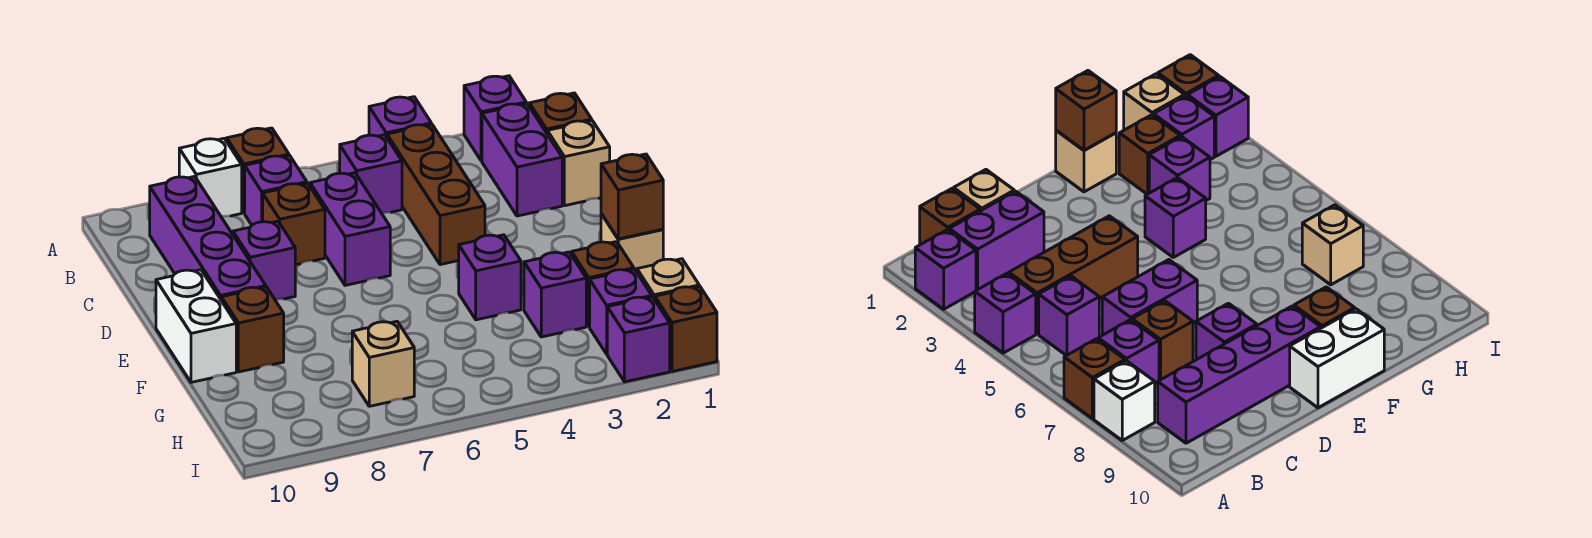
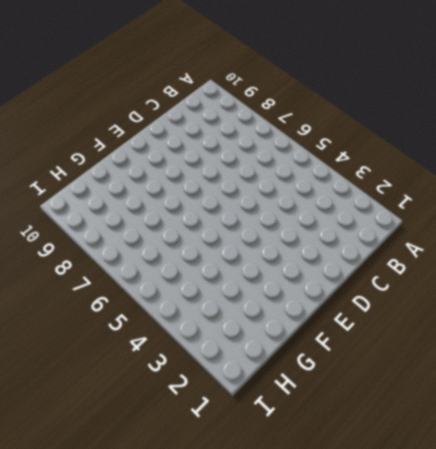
none -> purple brick A2 level 1
none -> purple brick A4 level 1
none -> brown brick A7 level 1

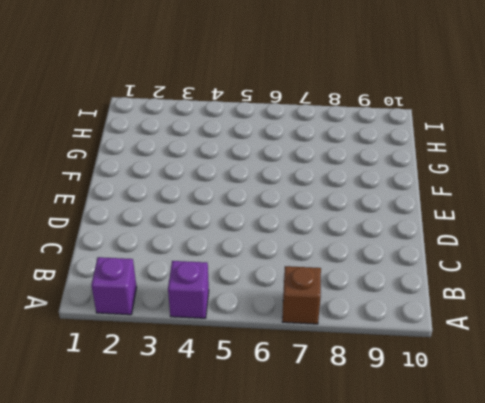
none -> white brick A8 level 1
none -> brown brick B1 level 1
none -> purple brick B2:C2 level 1

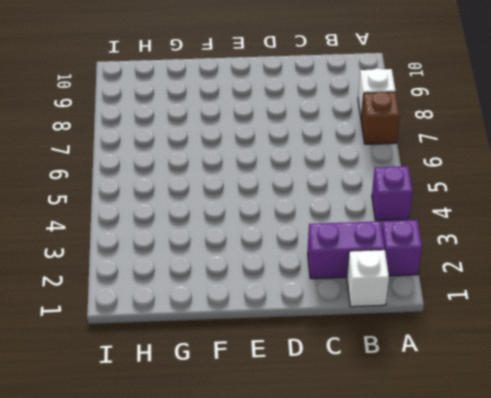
white brick B1 level 1 -> brown brick B1 level 1
none -> brown brick B4:D4 level 1
none -> purple brick B5 level 1
none -> purple brick B7 level 1

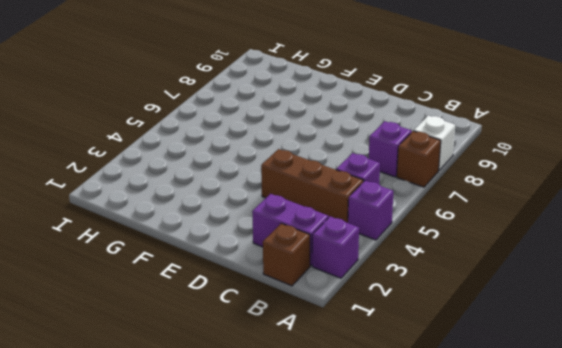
none -> purple brick B9:E9 level 1
none -> tan brick C1 level 1
none -> purple brick C6:D6 level 1

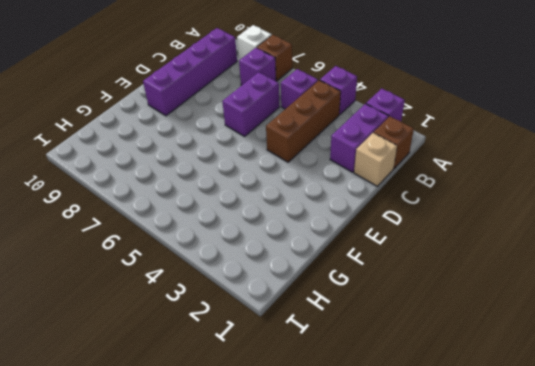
none -> brown brick C7 level 1
none -> purple brick D8 level 1
none -> white brick E10:F10 level 1

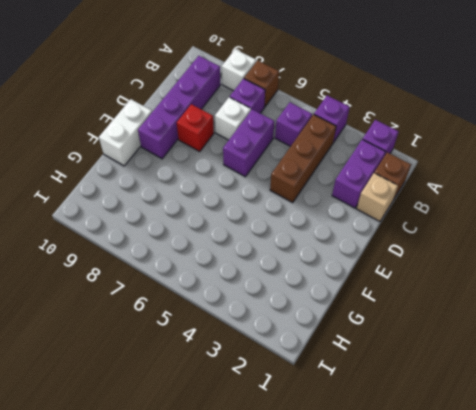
white brick C7 level 1 -> brown brick C7 level 1
red brick D8 level 1 -> purple brick D8 level 1
none -> tan brick F1 level 1
none -> purple brick F4 level 1
none -> brown brick F9 level 1

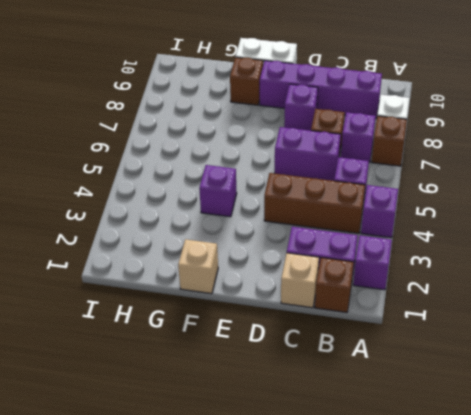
none -> brown brick G2 level 1
none -> purple brick G3 level 1
none -> tan brick H1 level 1

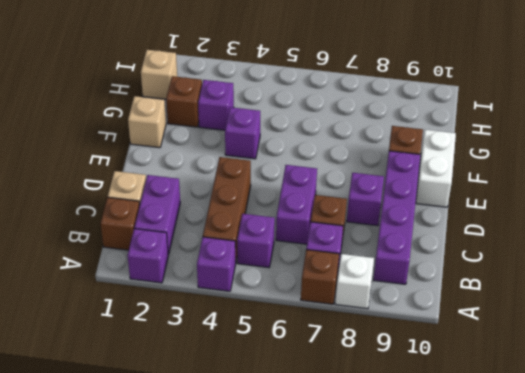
none -> purple brick H2 level 1
none -> tan brick H7 level 1
none -> brown brick I1 level 1

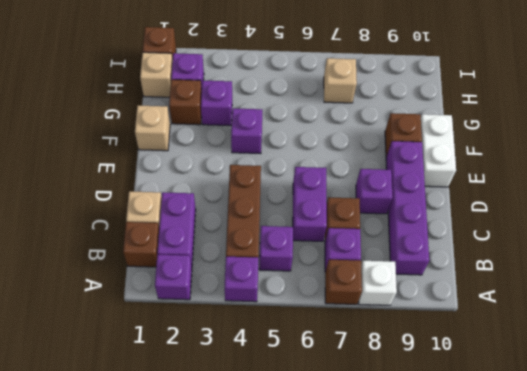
none -> purple brick I2 level 1
none -> brown brick F1 level 2

